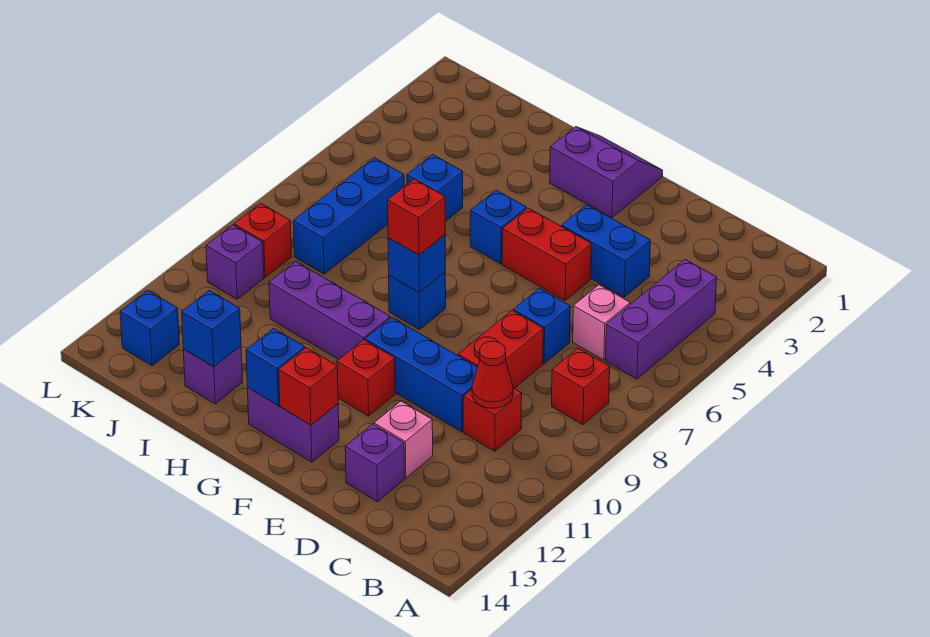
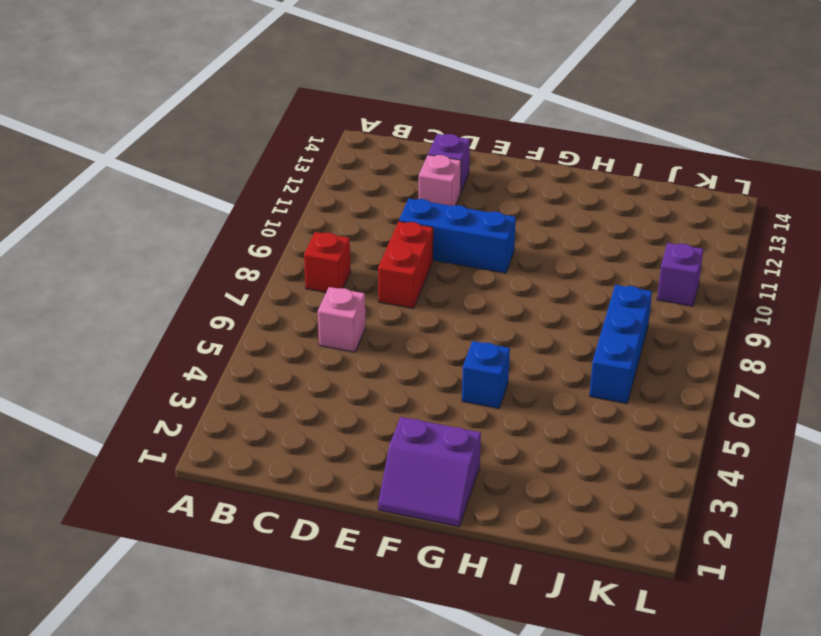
none -> purple brick B4:B6 level 1
none -> red brick C10 level 1
none -> blue brick D4:E4 level 1

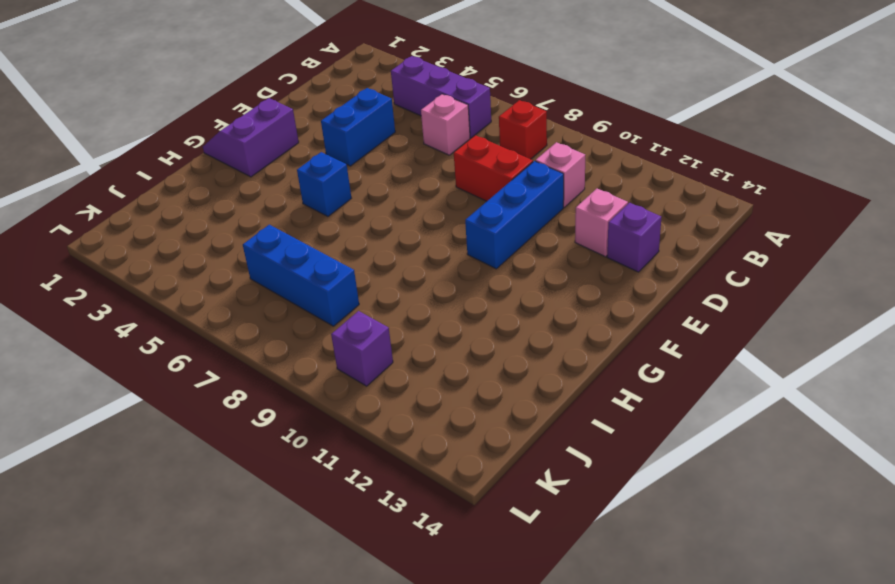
pink brick C10 level 1 -> red brick C10 level 1
none -> blue brick D7 level 1
none -> red brick E5:F5 level 1
none -> red brick F11 level 1

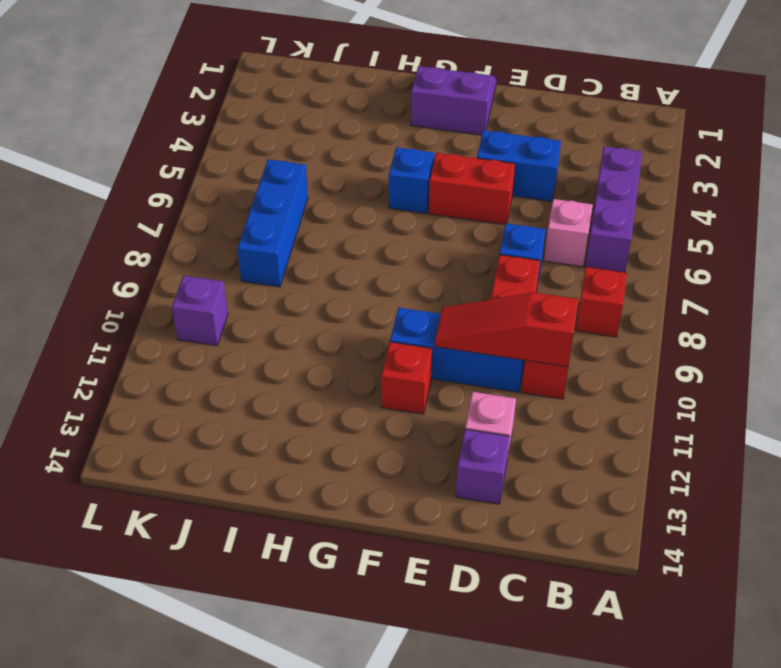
red slope C10:E10 level 2 top C -> red cone C10 level 2
none -> purple brick F13:G13 level 1
none -> blue brick G8 level 1
none -> purple brick G10:I10 level 1

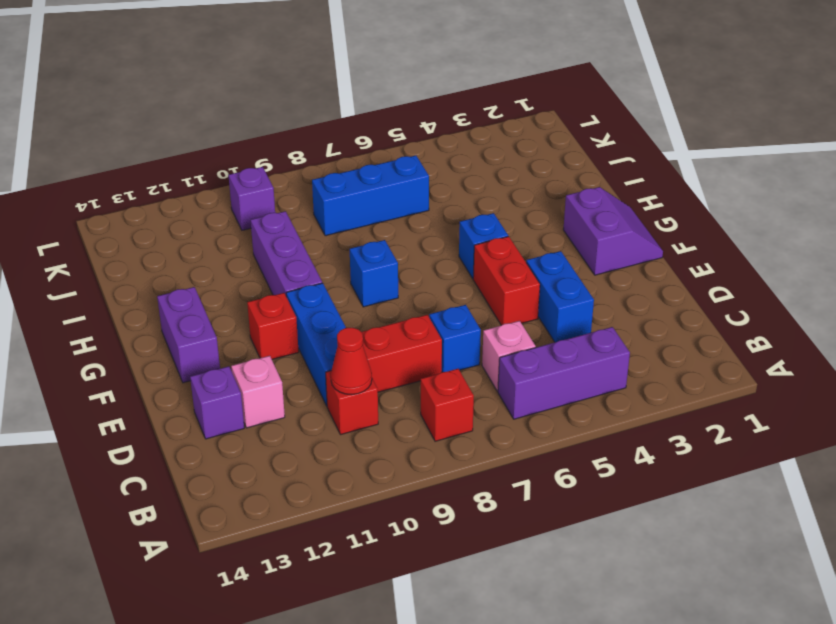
none -> blue brick I5 level 1
none -> purple brick I13 level 1
none -> red brick K9 level 1

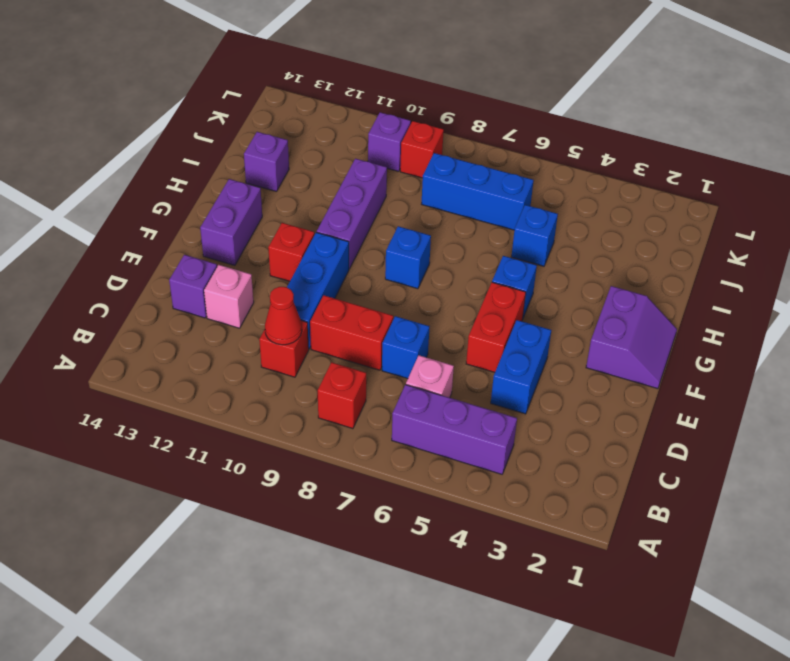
none -> blue brick K13 level 1
none -> red brick F13 level 2
none -> blue brick G8 level 2

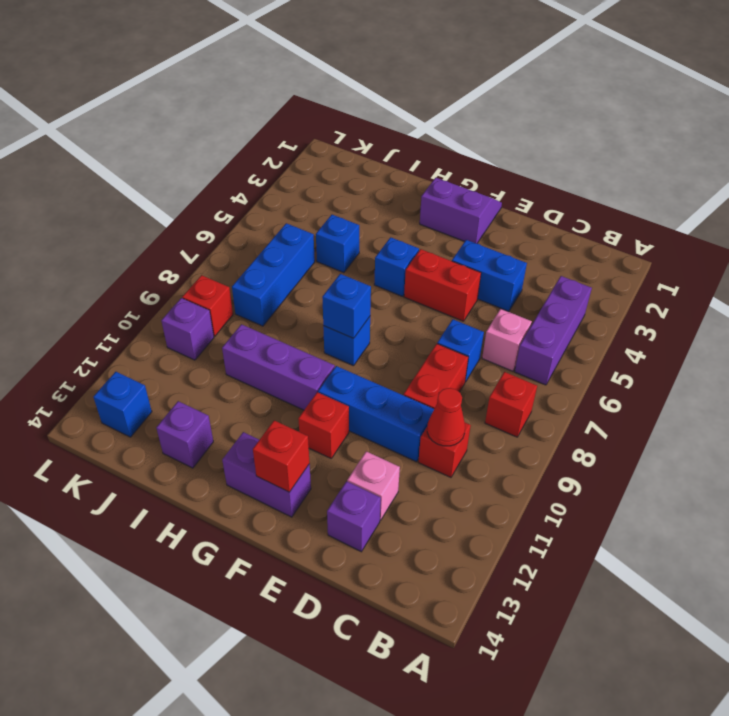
none -> blue brick G13 level 2
none -> blue brick I13 level 2
none -> red brick G8 level 3

